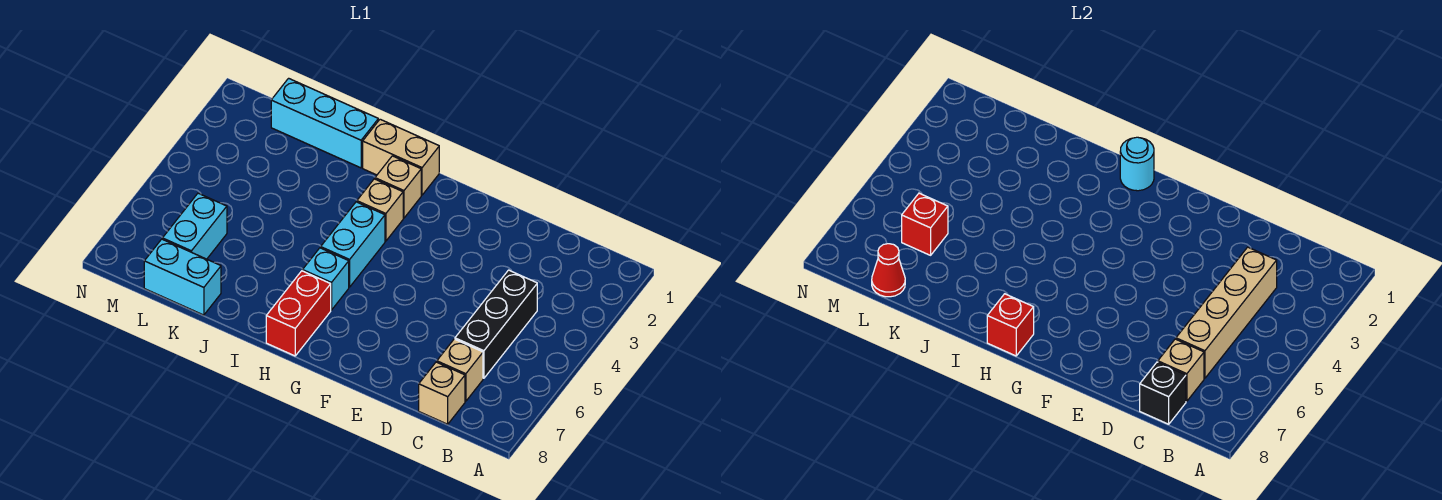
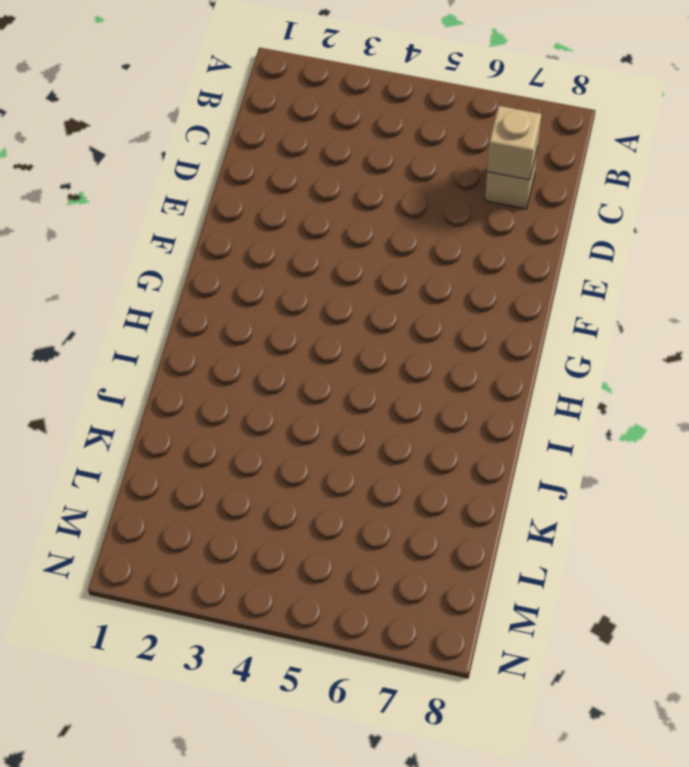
none -> black brick C4:C6 level 1
none -> tan brick C8 level 1
none -> tan brick H1:I1 level 1

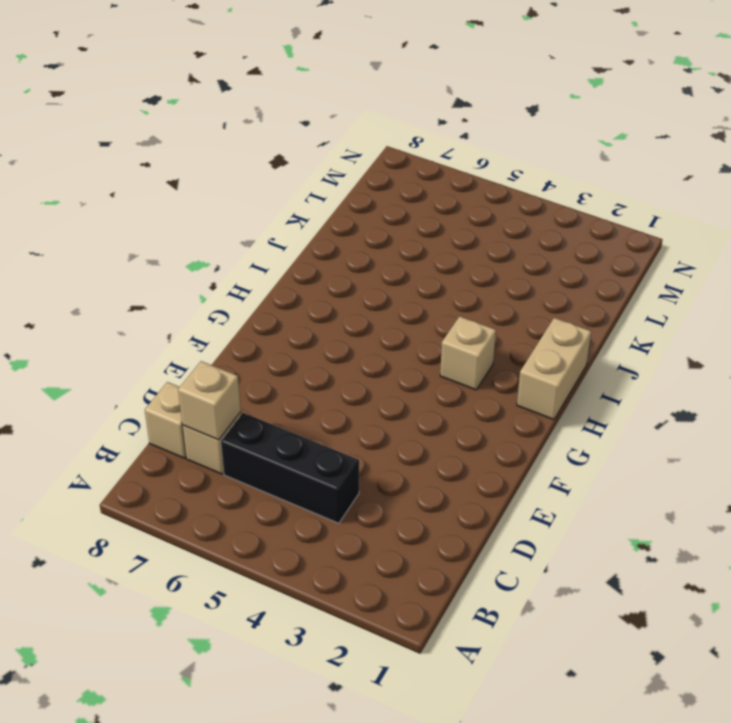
none -> tan brick H2 level 1
none -> cyan brick H4:H5 level 1
none -> cyan brick H6 level 1

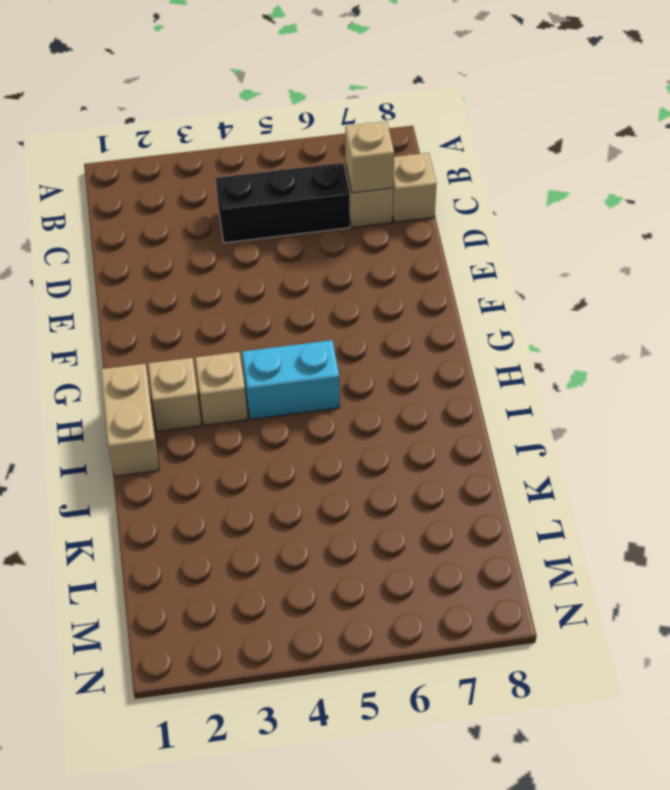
none -> cyan brick H6 level 1
none -> red brick H7:H8 level 1
none -> cyan brick J1:L1 level 1

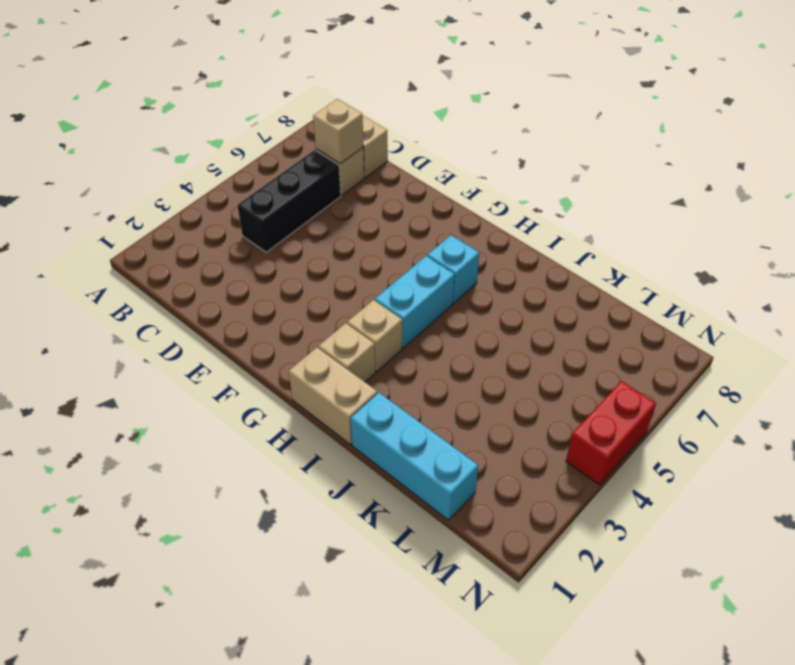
red brick N4:N5 level 1 -> red brick H7:H8 level 1
none -> cyan brick K8:L8 level 1
none -> cyan brick L6:L7 level 1
none -> tan brick C3:C6 level 2

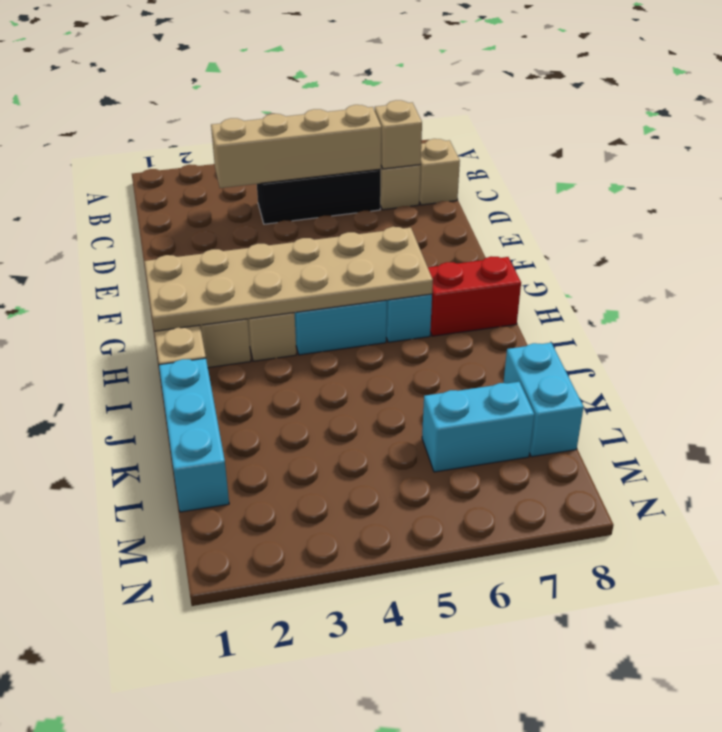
tan plate G1:H6 level 2 -> cyan round brick H1 level 2
none -> black brick C8 level 2
none -> red brick H8 level 2
none -> red brick L6 level 2

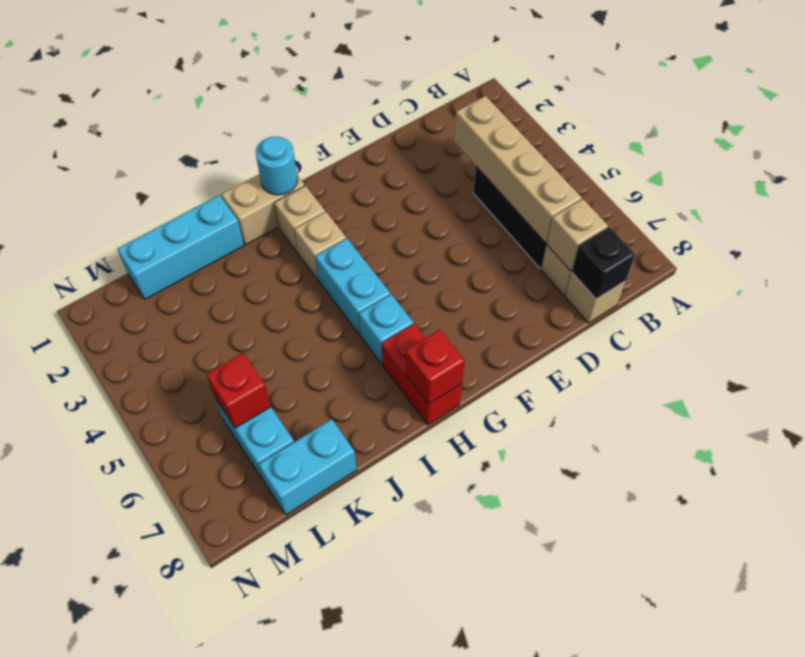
none -> red cone L8 level 2

